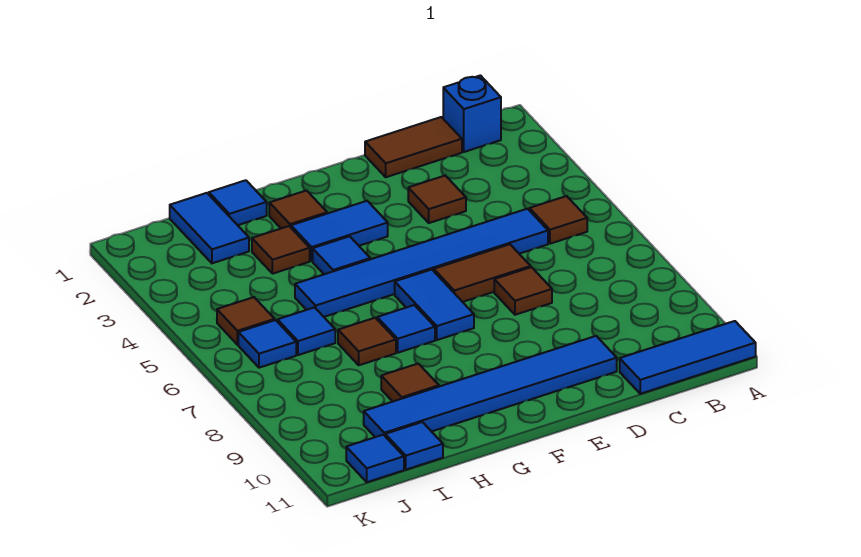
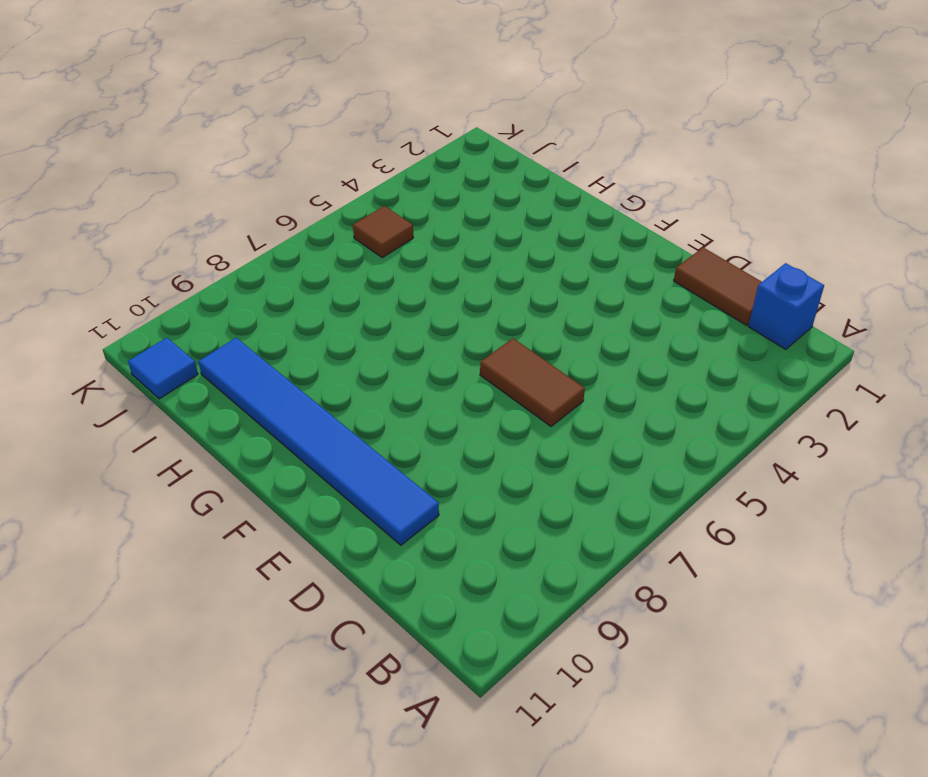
none -> blue tile A11:C11 level 1
none -> brown tile B5 level 1
none -> blue tile C5:H5 level 1

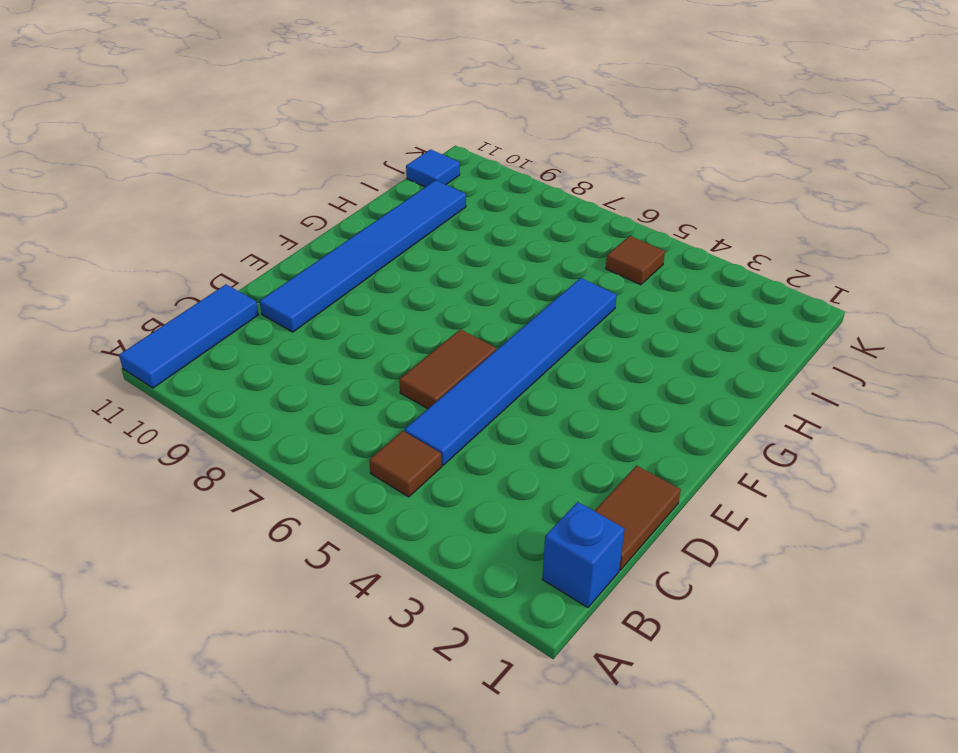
none -> brown tile D3 level 1
none -> brown tile D7 level 1
none -> blue tile F3:G3 level 1

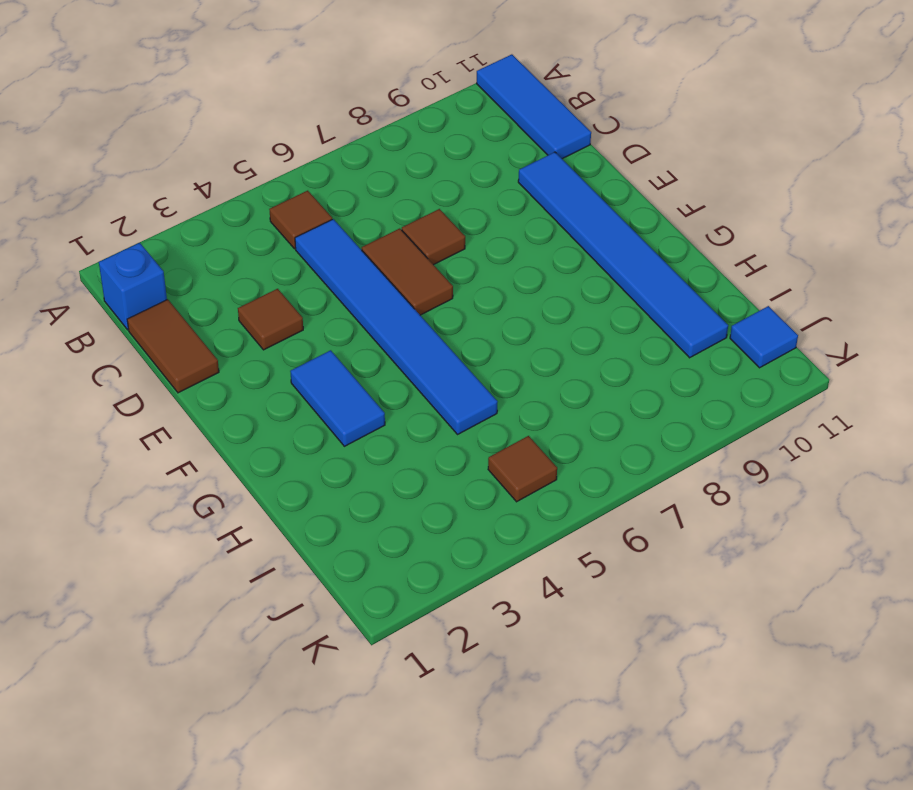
none -> blue tile F6:F7 level 1
none -> brown tile G2 level 1
none -> blue tile G4 level 1

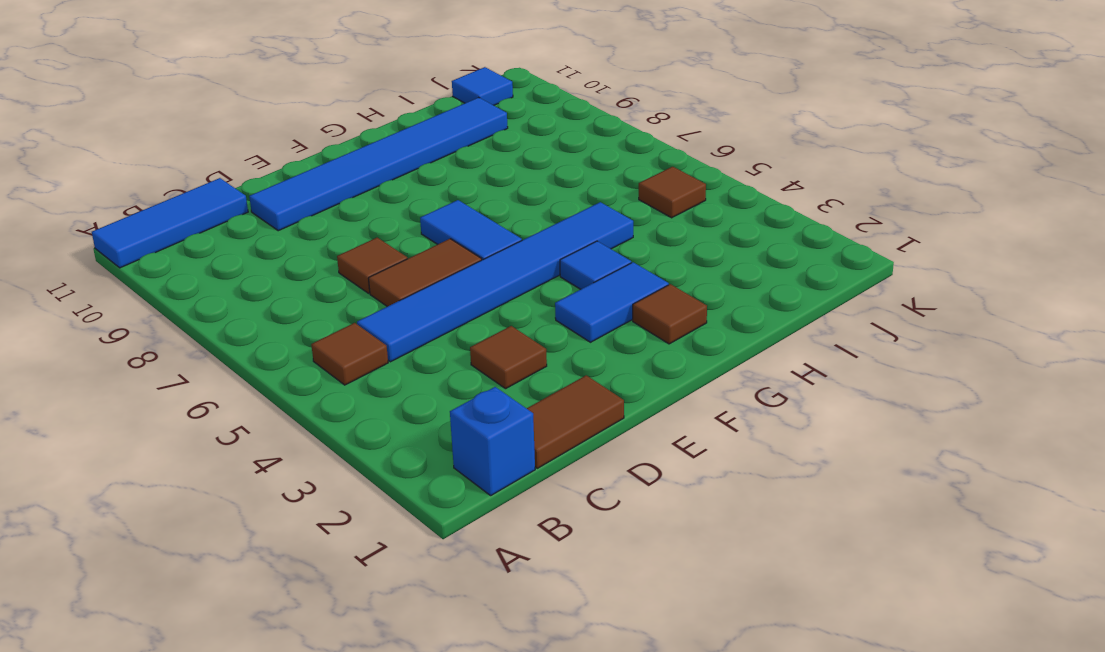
none -> blue tile G7 level 1
none -> blue tile H1 level 1
none -> brown tile H3 level 1

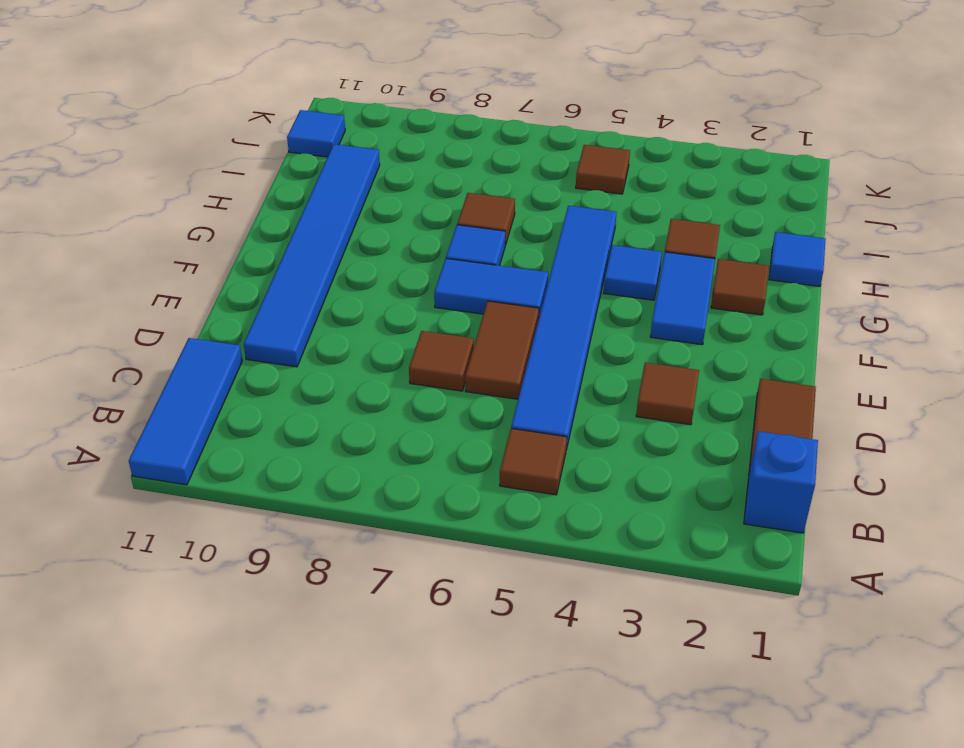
none -> brown tile H9 level 1
none -> blue tile I1:I2 level 1
none -> blue tile I6 level 1

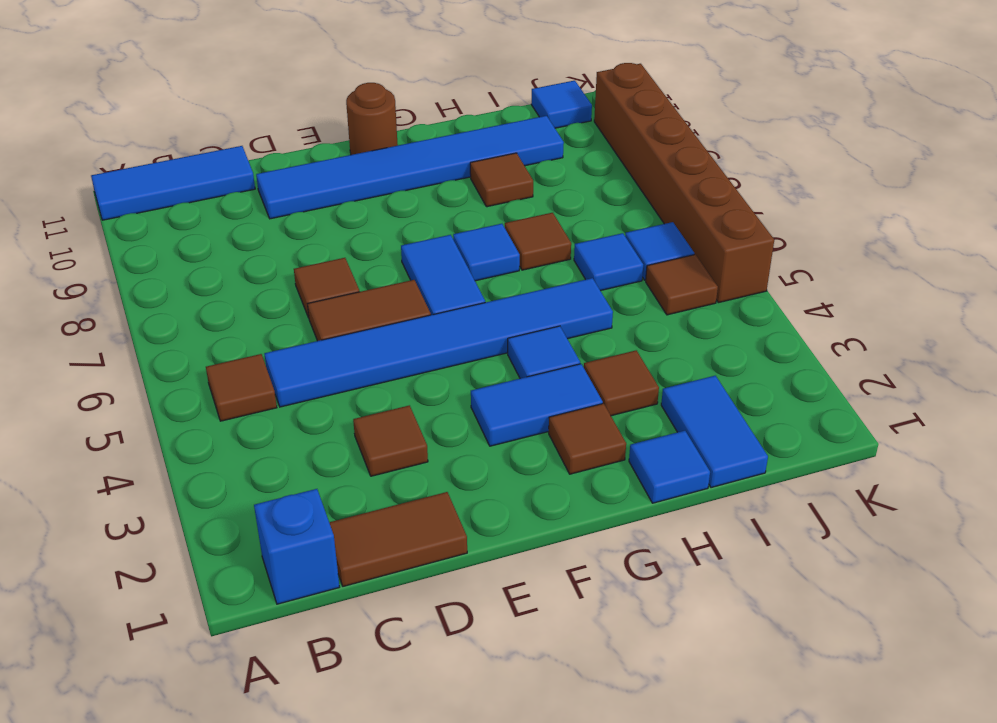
brown round brick F11 level 1 -> none
brown brick K5:K10 level 1 -> none
none -> blue tile I11 level 1

